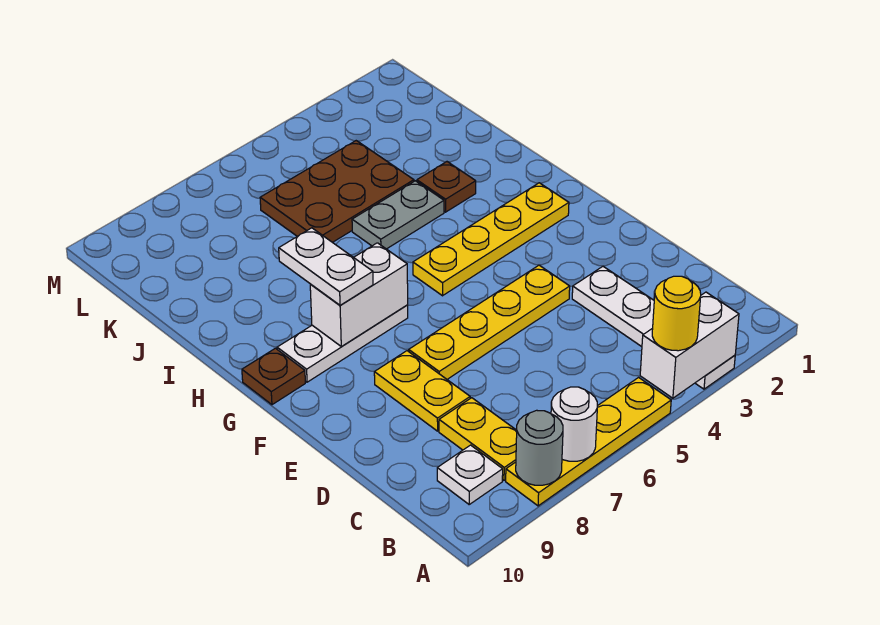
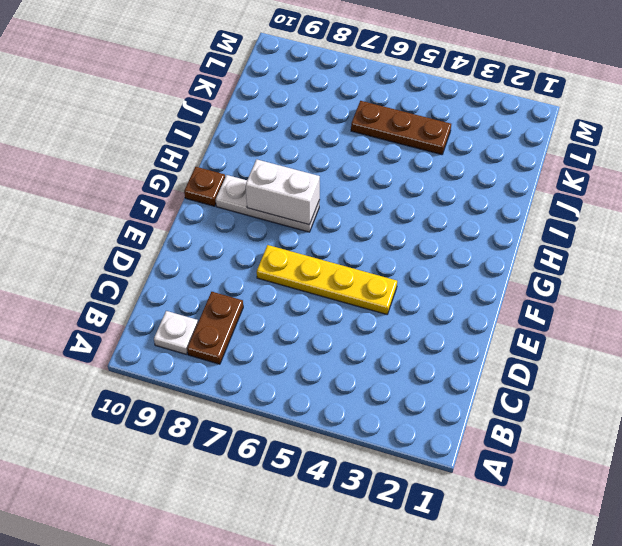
brown plate B8:C8 level 1 -> yellow plate B8:C8 level 1
brown plate K4:K6 level 1 -> brown plate J4:K6 level 1
none -> white plate A3:D3 level 1
none -> yellow plate A5:A8 level 1
none -> yellow plate D8:E8 level 1

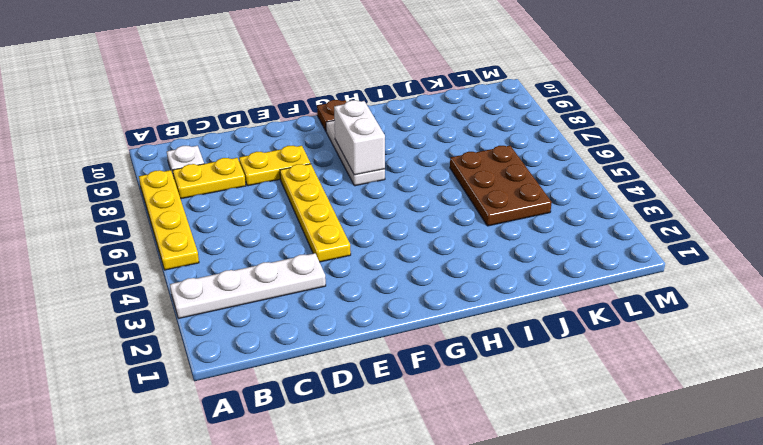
none -> yellow plate G2:G5 level 1
none -> brown plate I3 level 1
none -> grey plate I4:I5 level 1

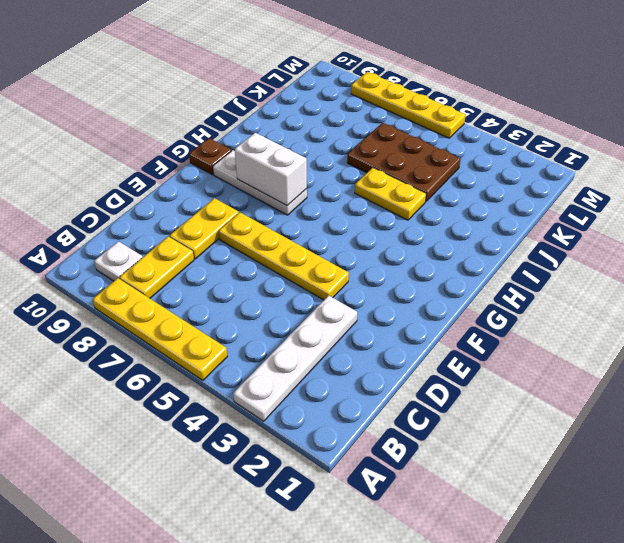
yellow plate I4:I5 level 1 -> grey plate I4:I5 level 1
yellow plate M5:M8 level 1 -> yellow plate G2:G5 level 1
none -> brown plate I3 level 1
none -> white brick A3:A4 level 2
none -> white round brick A7 level 2

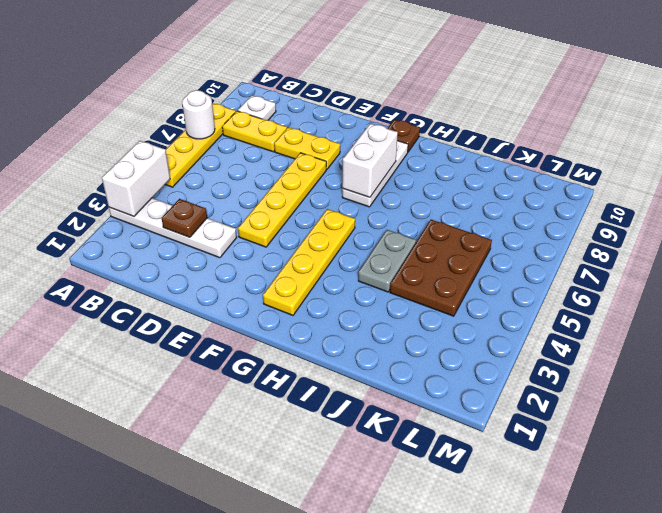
brown plate C3 level 2 -> brown plate I3 level 1
none -> grey round brick A8 level 2
none -> yellow round brick A4 level 3
none -> white plate G8:H8 level 3

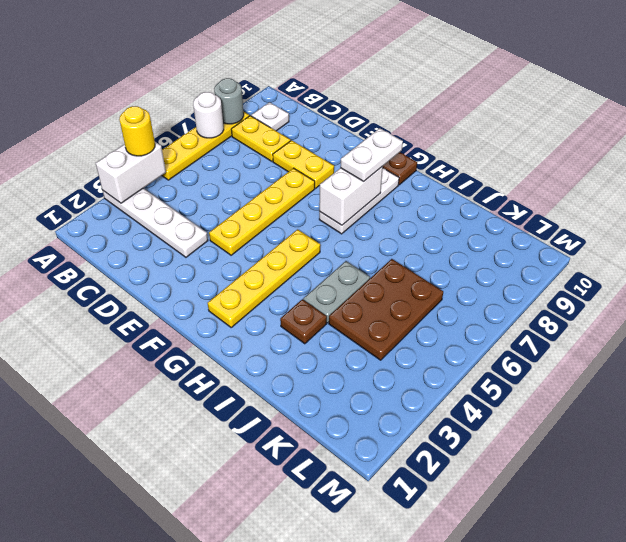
white plate G8:G9 level 3 -> white plate G8:H8 level 3

